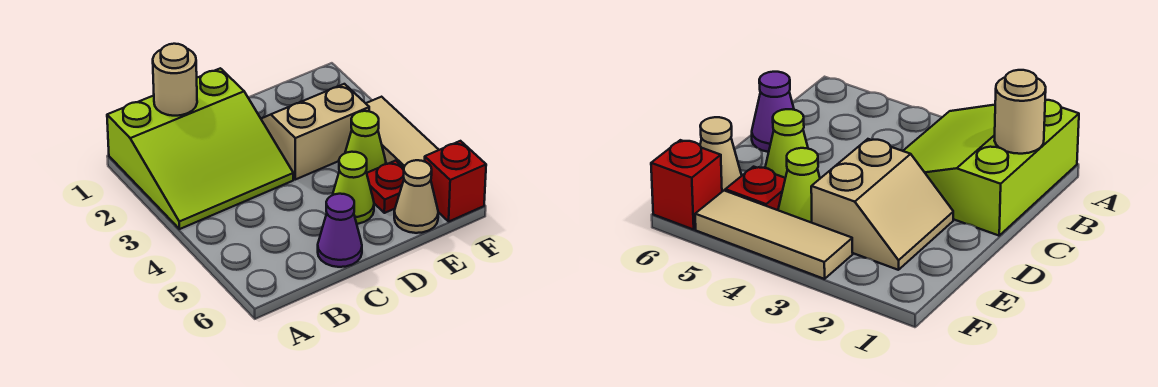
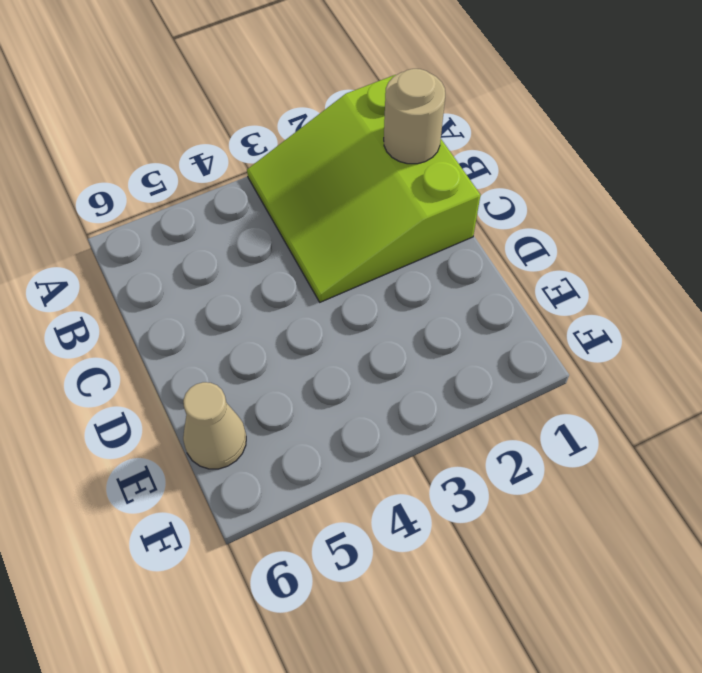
none -> purple cone C6 level 1
none -> tan slope D2:E3 level 1 top 3

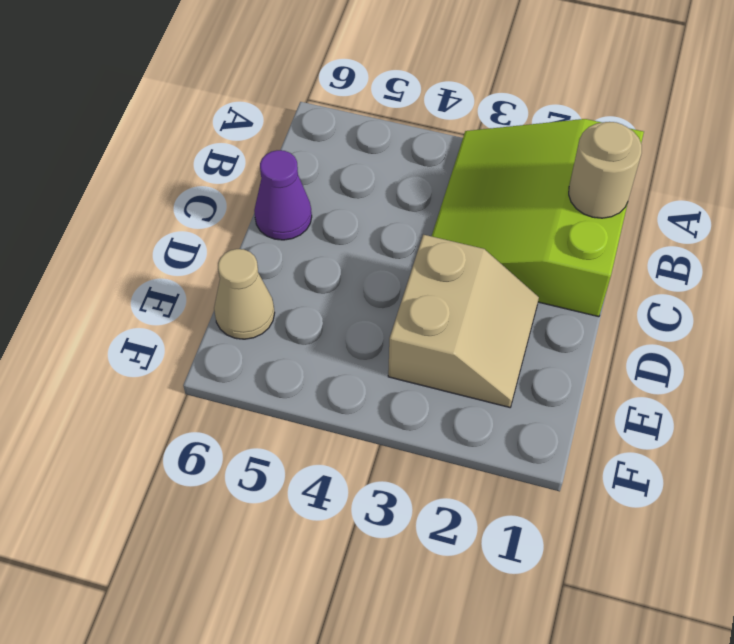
none -> lime cone D5 level 1
none -> lime cone E4 level 1

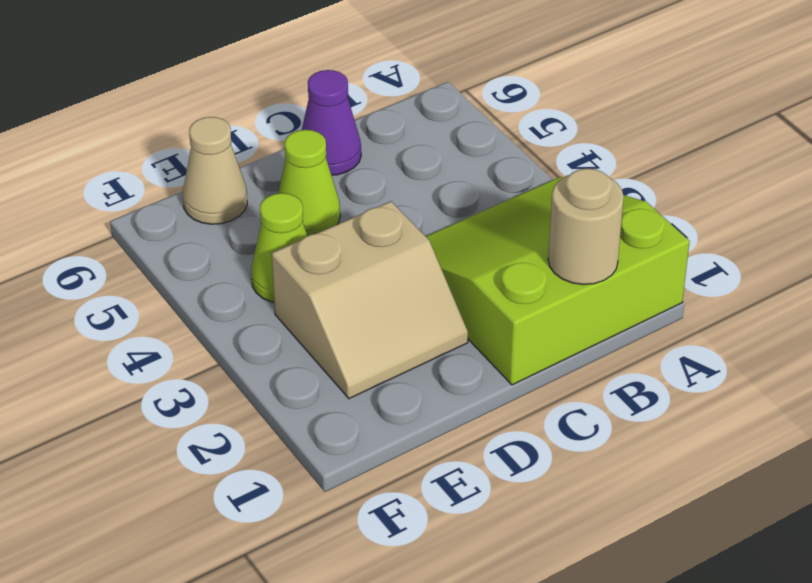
none -> red plate E5 level 1
none -> tan tile F3:F5 level 1

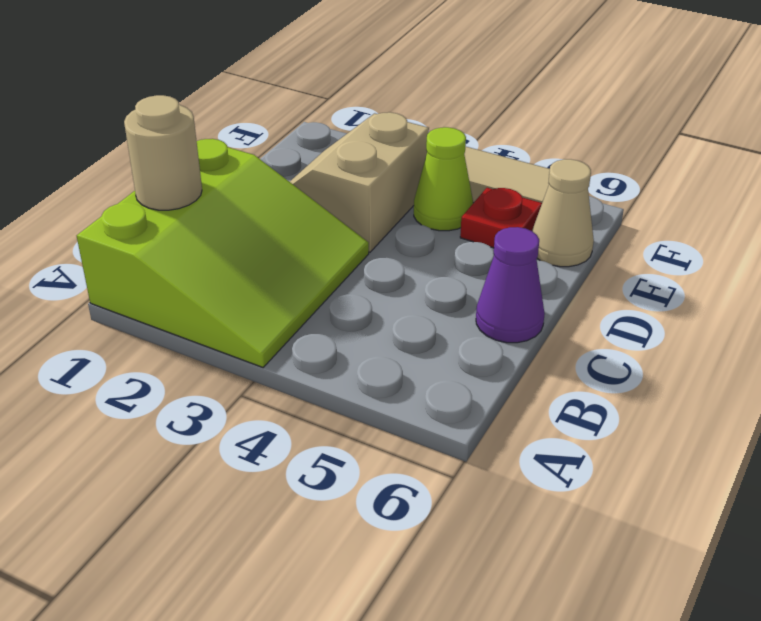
none -> lime cone D5 level 1
none -> red brick F6 level 1

